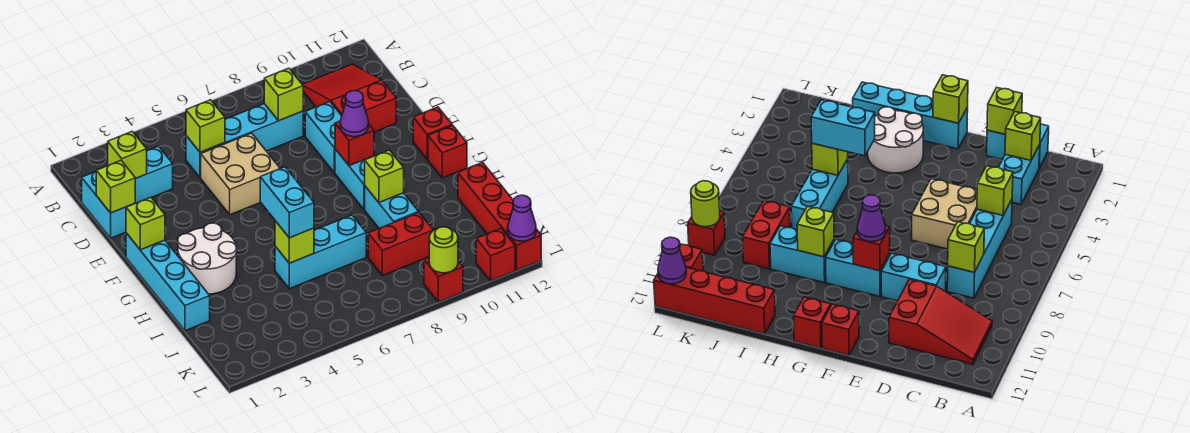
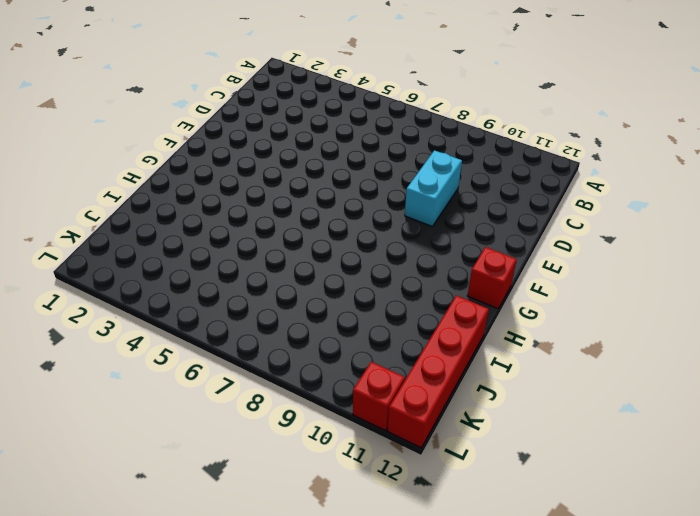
none -> red slope B10:D11 level 1 top D
none -> cyan brick C1:D1 level 1
none -> cyan brick C2:C3 level 1

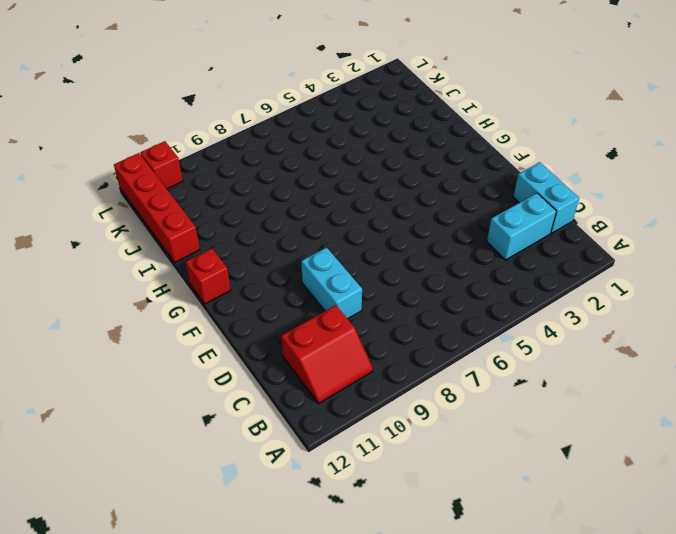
red slope B10:C11 level 1 top C -> red slope B10:D11 level 1 top D
none -> cyan brick C5:C8 level 1
none -> tan brick D5:E6 level 1
none -> cyan brick F1:I1 level 1

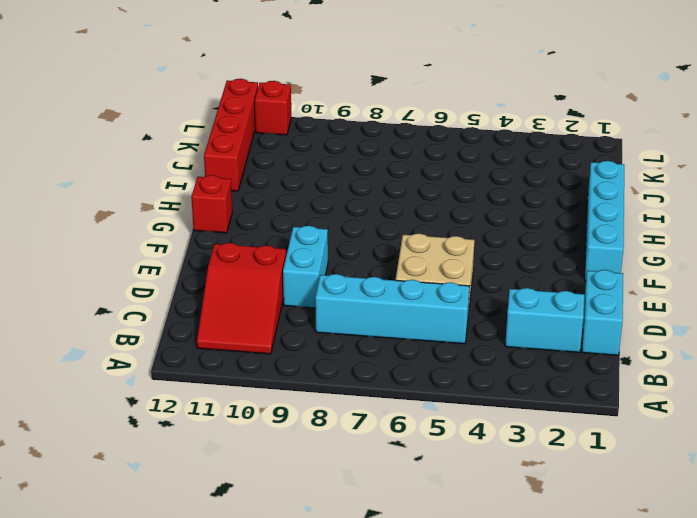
none -> cyan brick F9:G9 level 1
none -> red brick F12 level 1
none -> white round brick G2:H3 level 1

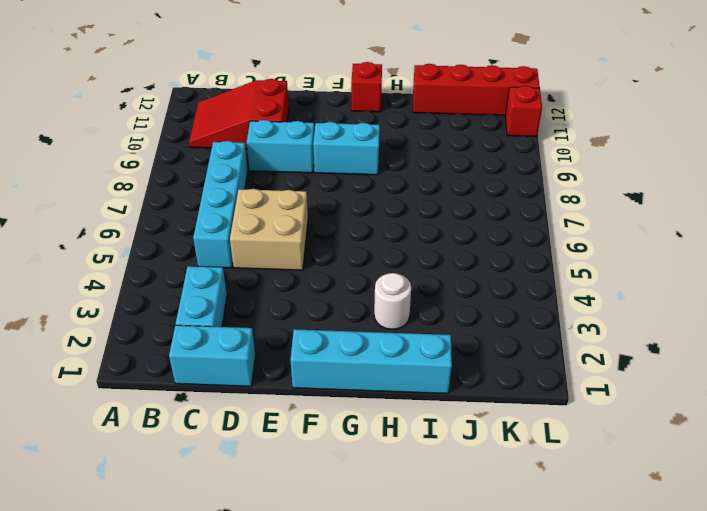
white round brick H3 level 1 -> white round brick G2:H3 level 1
none -> red brick F12 level 1
none -> cyan brick H9:I9 level 1
none -> cyan brick I5:I7 level 1

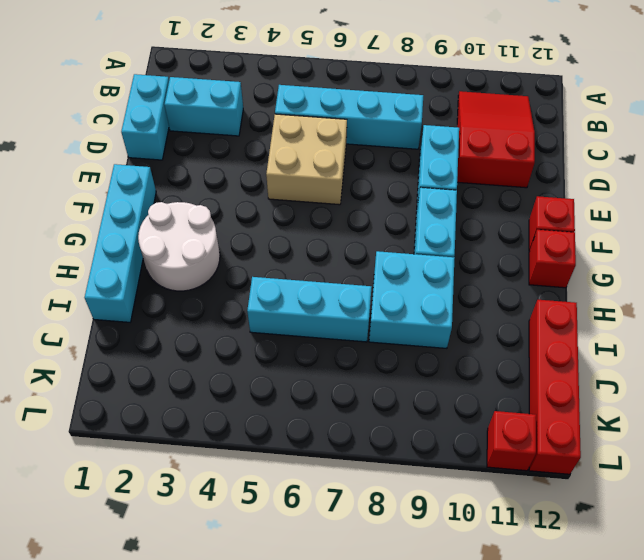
cyan brick H8:I9 level 1 -> cyan brick H9:I9 level 1
none -> red brick J8:J9 level 1
none -> red brick L9 level 1
none -> lime brick C2 level 2

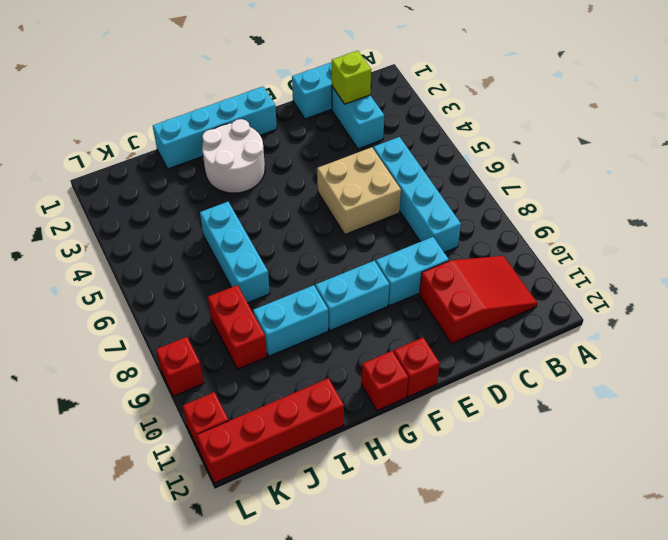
none -> lime brick C5 level 2
none -> lime brick C8 level 2
none -> lime brick D1 level 2

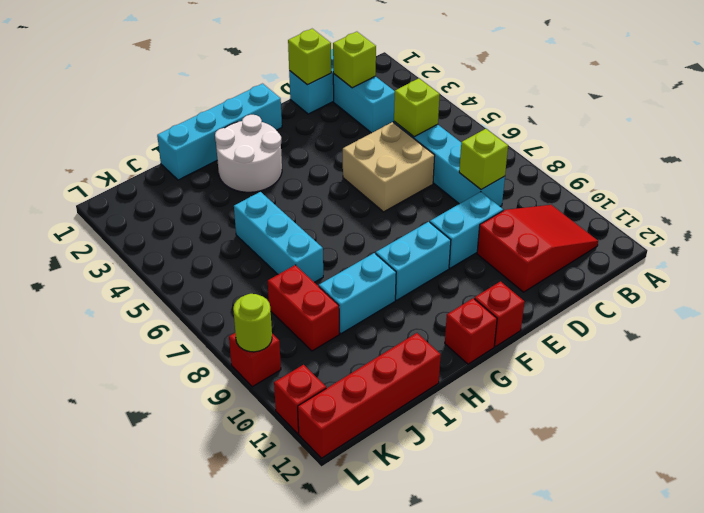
none -> lime brick F1 level 2
none -> red brick F9 level 2
none -> lime brick H9 level 2

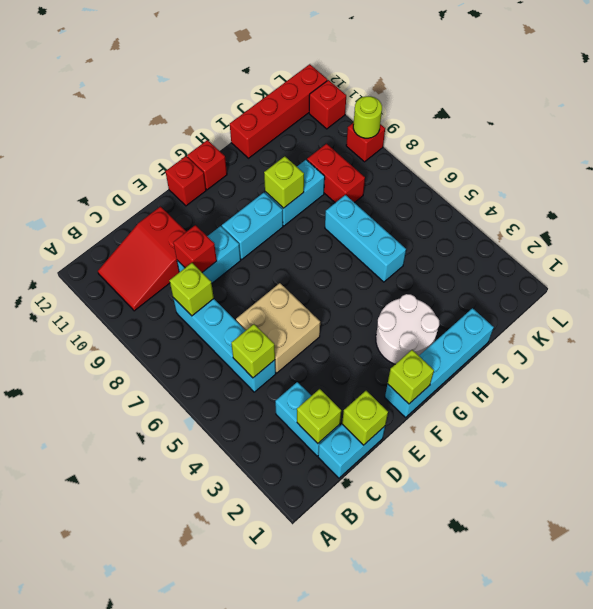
red brick D9 level 2 -> red brick F9 level 2
none -> lime brick I5 level 2
none -> purple cone L12 level 2
none -> purple cone F9 level 3

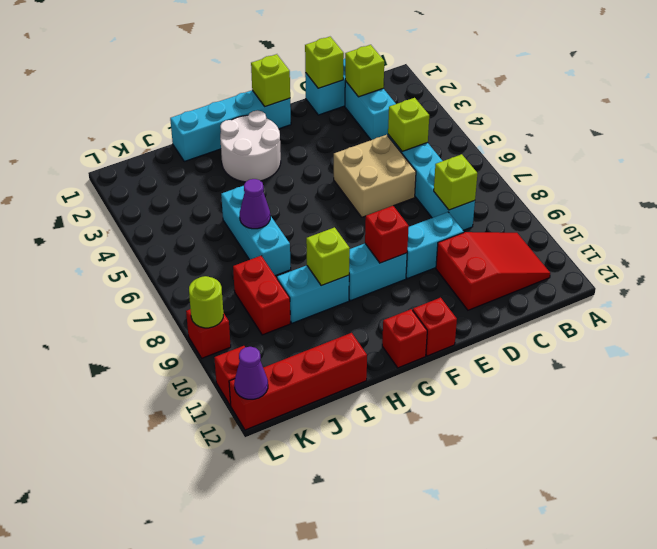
purple cone I6 level 2 -> purple cone F9 level 3
none -> lime brick I5 level 2
none -> cyan brick H5:I5 level 3

